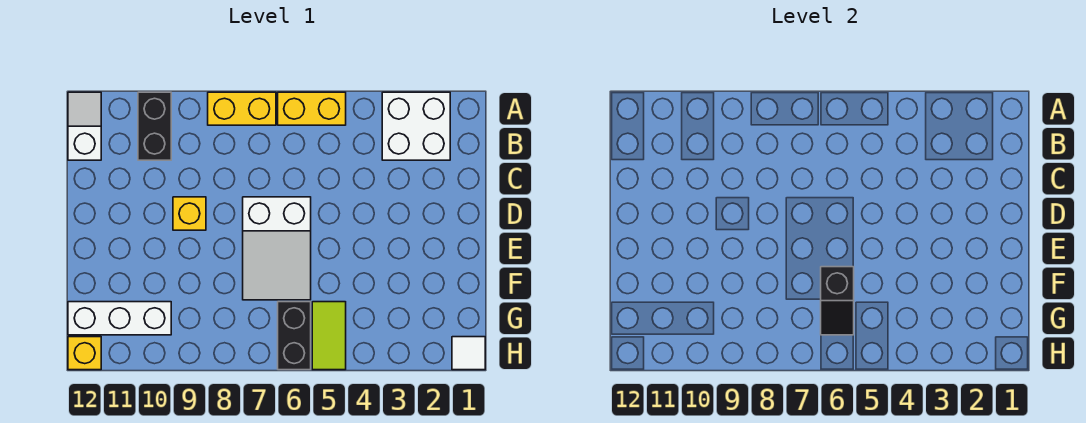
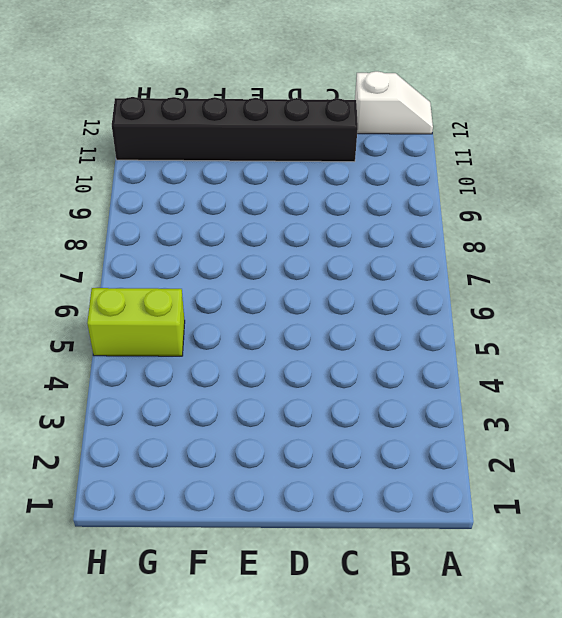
black brick C11:H11 level 1 -> white brick G10:G12 level 1
lime brick G5:H5 level 1 -> lime tile G5:H5 level 1
none -> white brick A2:B3 level 1
none -> yellow brick A5:A6 level 1
none -> yellow brick A7:A8 level 1

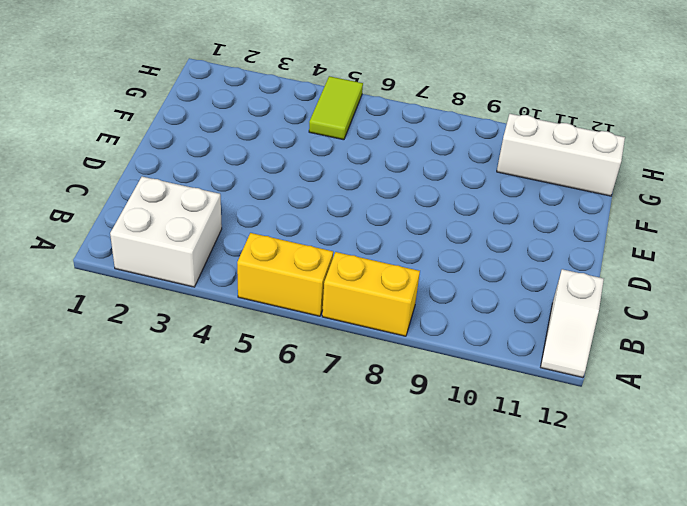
none -> black brick A10:B10 level 1
none -> white slope D6:F7 level 1 top D
none -> yellow brick D9 level 1

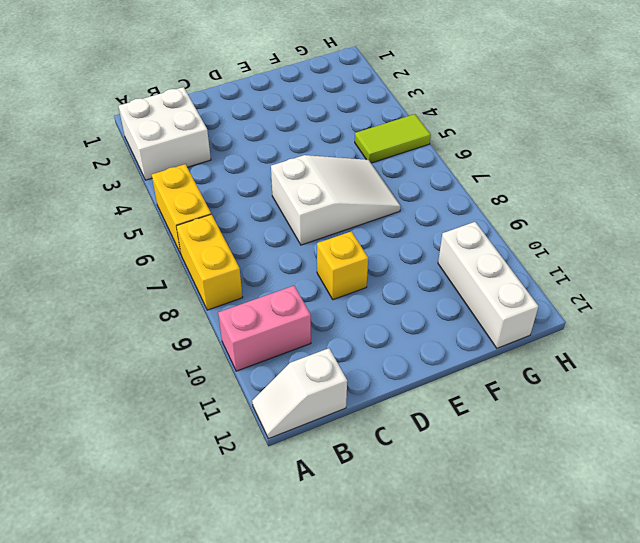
pink brick A10:B10 level 1 -> black brick A10:B10 level 1
none -> black brick G6:H6 level 1
none -> white tile H1 level 1
none -> yellow brick H12 level 1

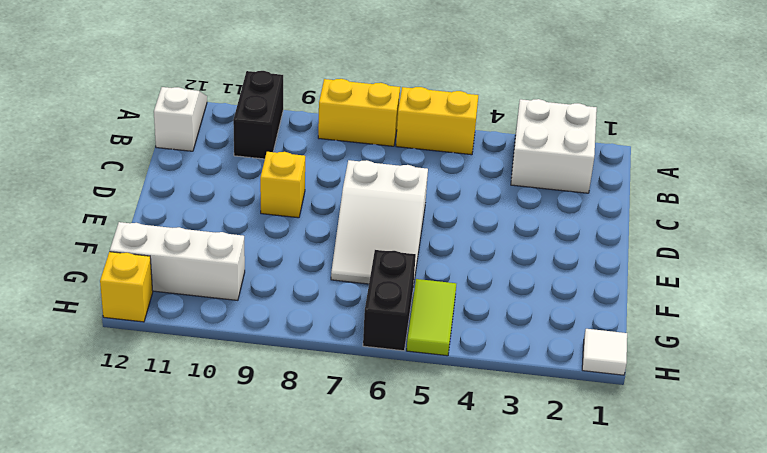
none -> black slope F6:G6 level 2 top F

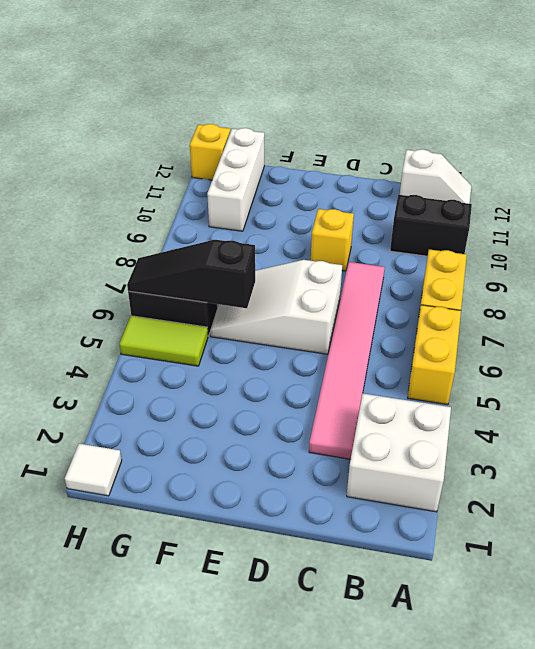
pink tile C3:C8 level 1 -> none
black slope F6:H6 level 2 top F -> black slope F6:G6 level 2 top F

